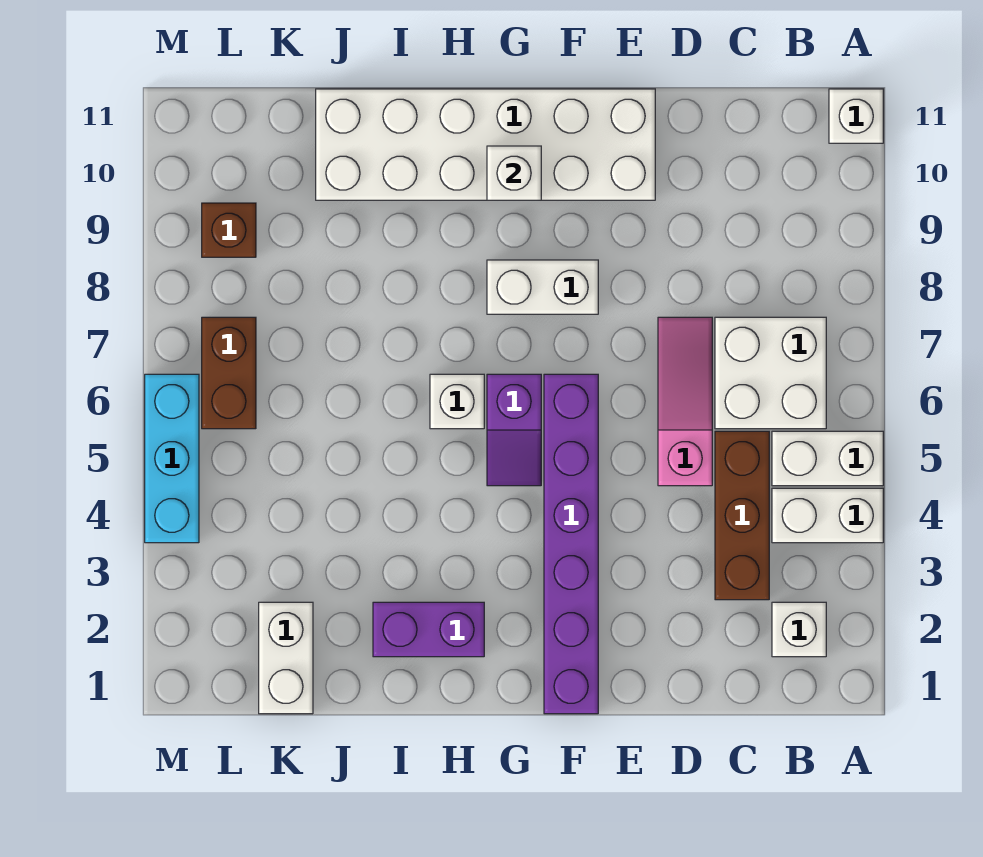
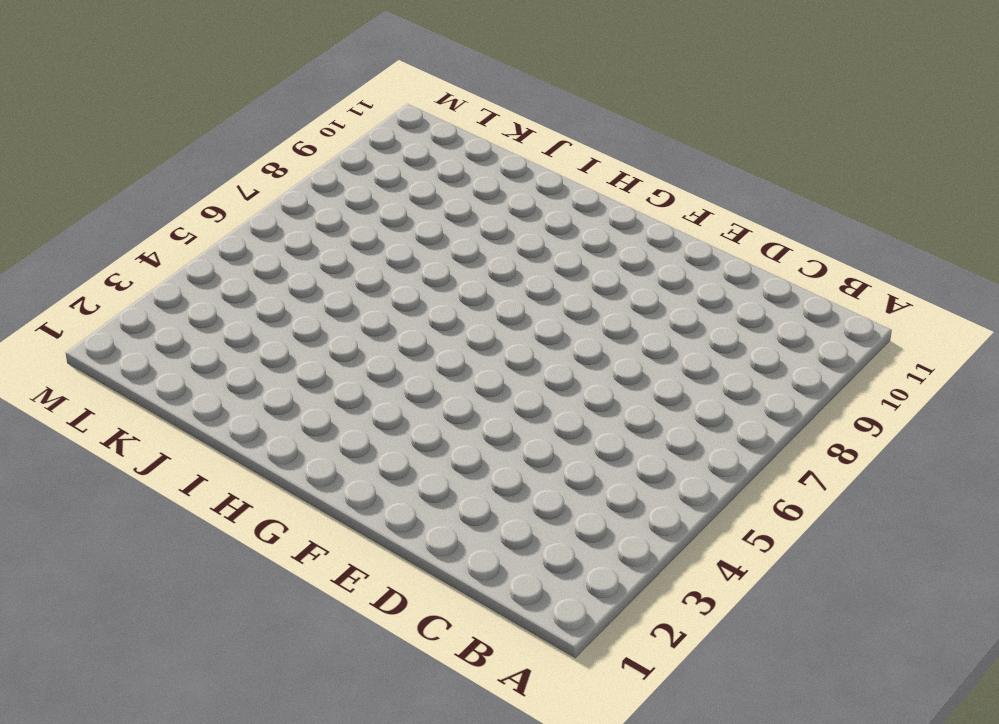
none -> white brick A4:B4 level 1
none -> white brick A5:B5 level 1
none -> white brick A11 level 1

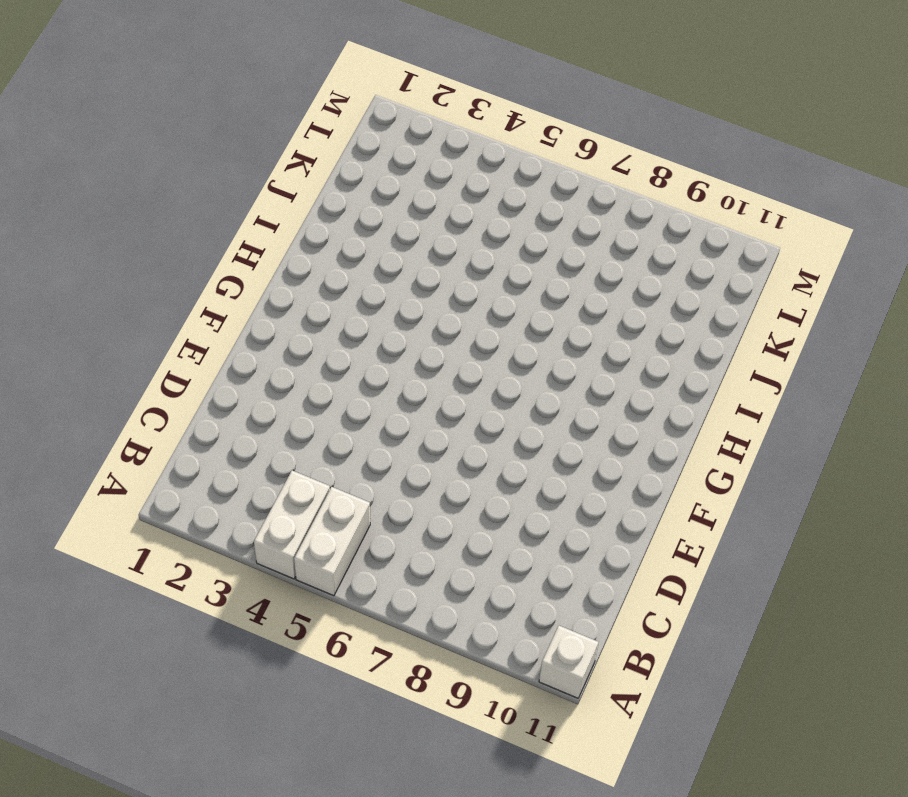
none -> white brick B2 level 1
none -> white brick B6:C7 level 1
none -> brown brick C3:C5 level 1

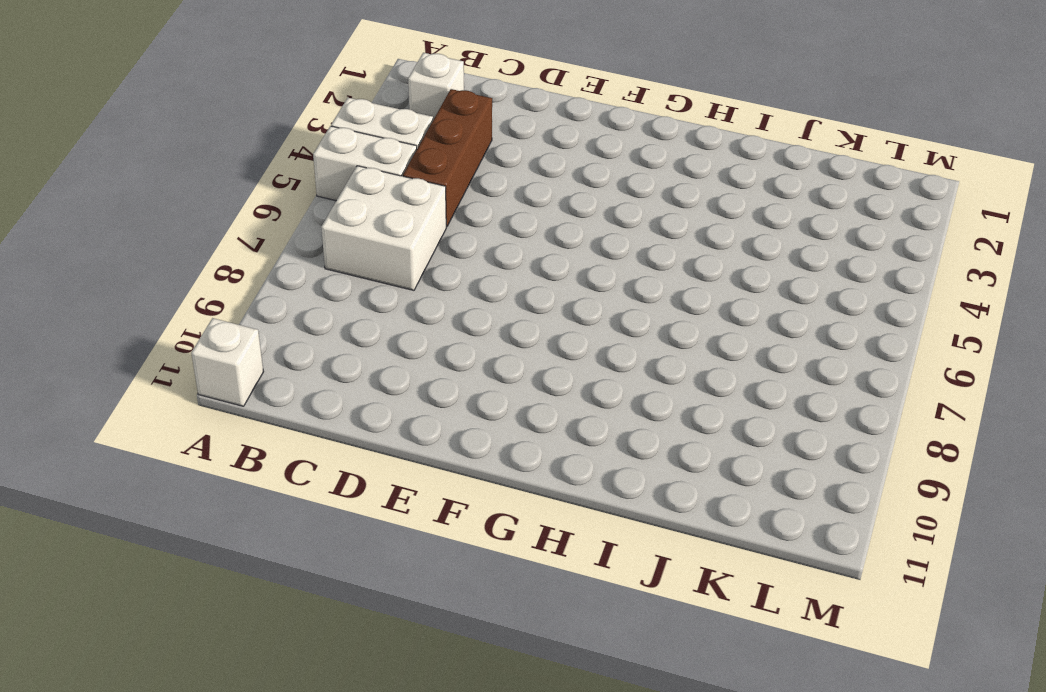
none -> pink slope D5:D7 level 1 top 5
none -> white brick E10:J11 level 1
none -> purple brick F1:F6 level 1

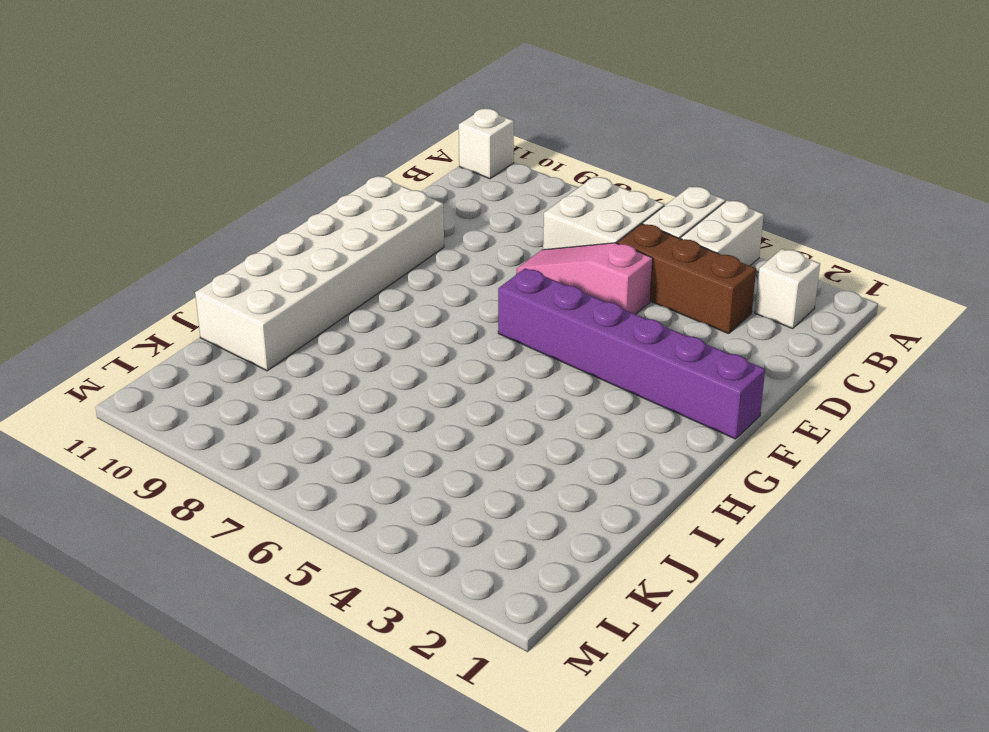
none -> white brick F8:G8 level 1
none -> purple slope G5:G6 level 1 top 6
none -> purple brick H2:I2 level 1

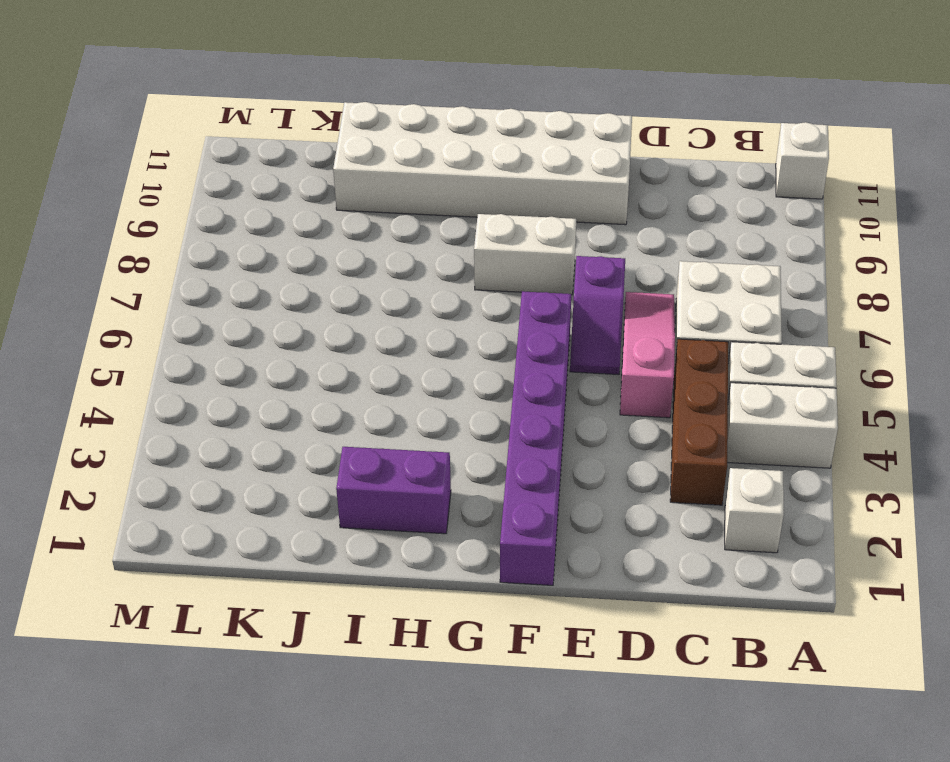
purple slope E6:E7 level 1 top 7 -> purple slope G5:G6 level 1 top 6
none -> white brick H6 level 1
none -> white brick K1:K2 level 1
none -> brown brick L6:L7 level 1

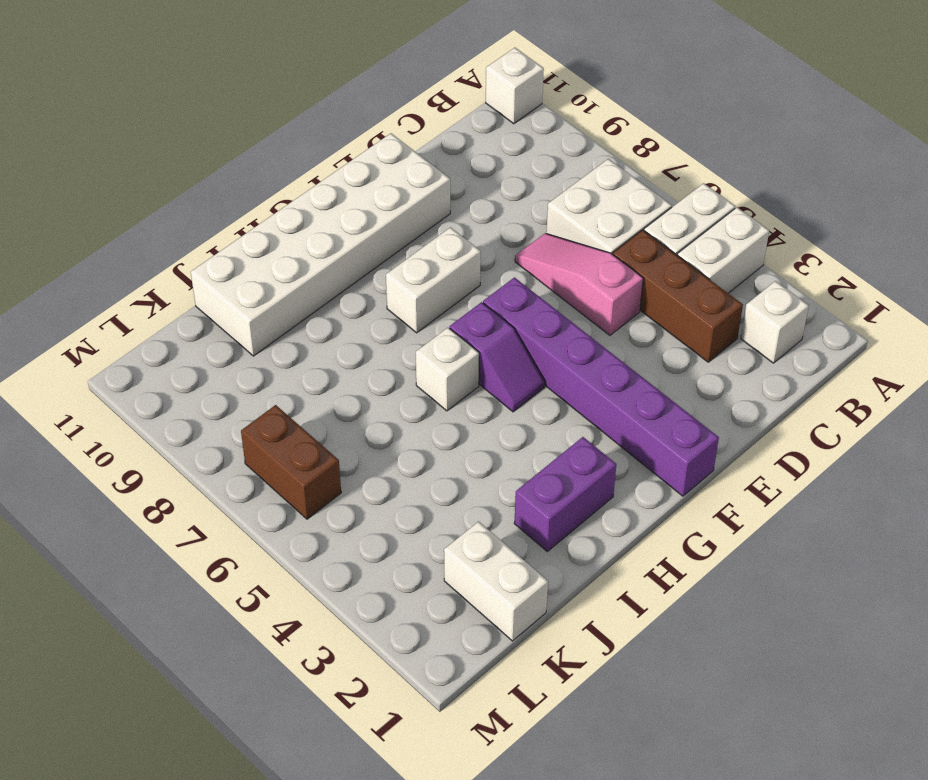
none -> brown brick L9 level 1
none -> cyan brick M4:M6 level 1
none -> white brick G10 level 2

